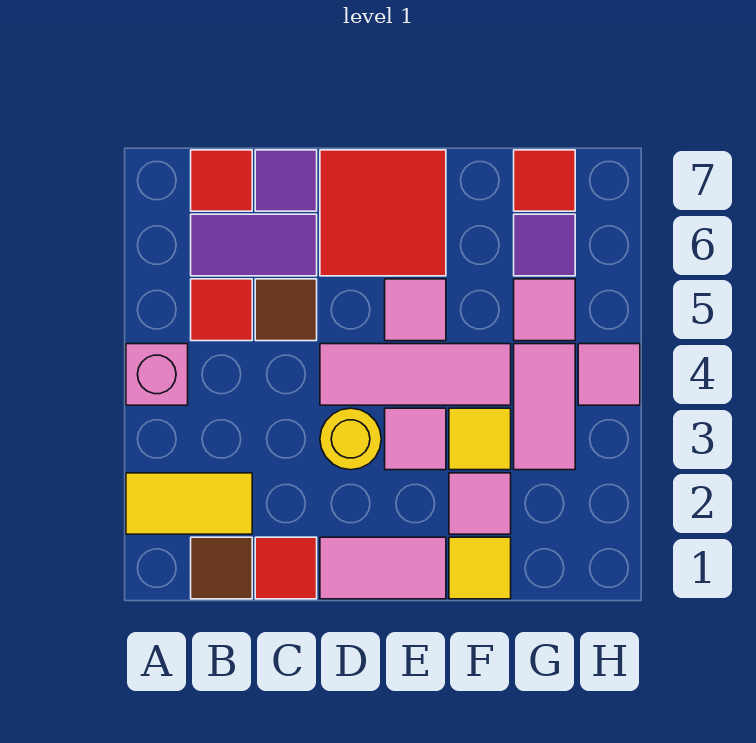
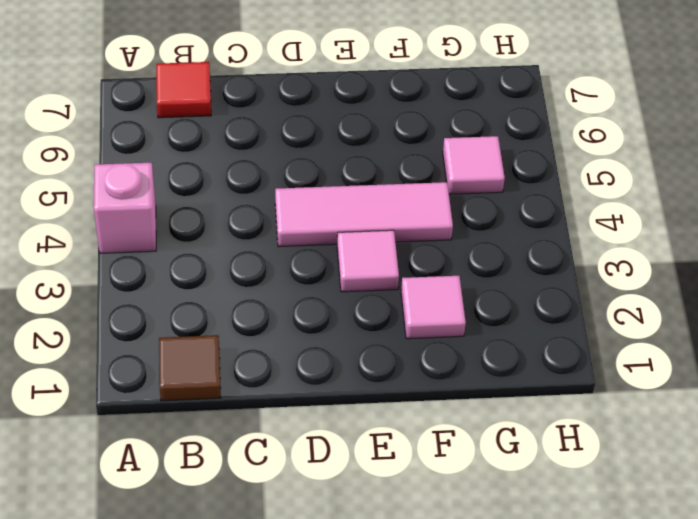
none -> yellow tile A2:B2 level 1
none -> red tile B5 level 1
none -> purple tile B6:C6 level 1

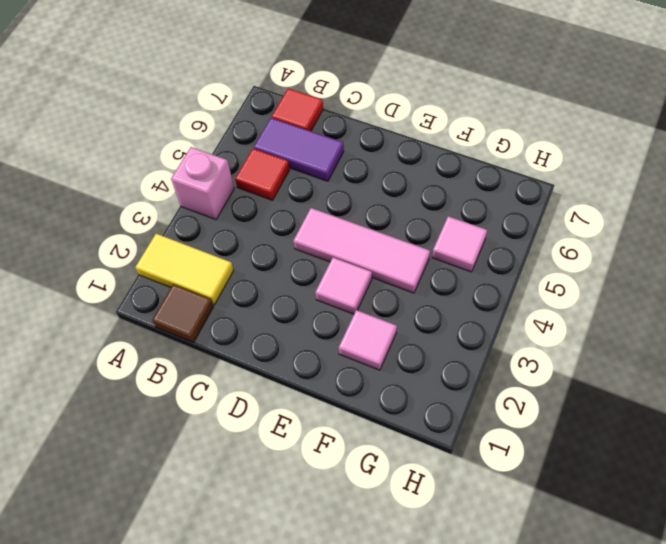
none -> red tile C1 level 1
none -> brown tile C5 level 1
none -> purple tile C7 level 1

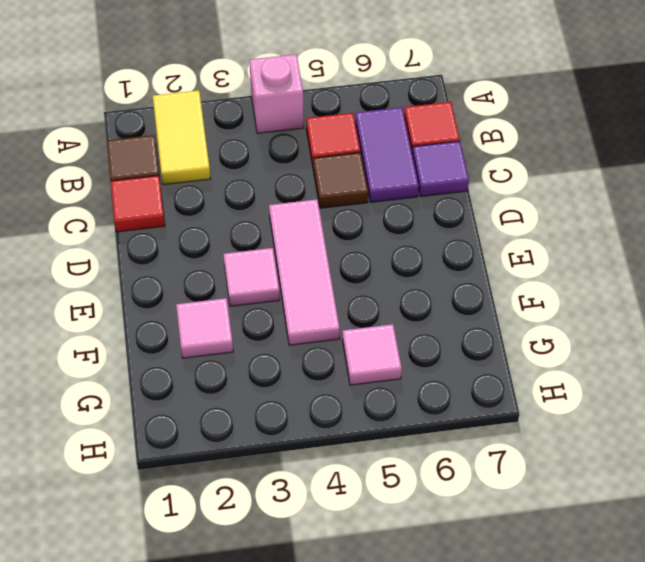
none -> pink tile D1:E1 level 1
none -> yellow round brick D3 level 1
none -> red tile D6:E7 level 1

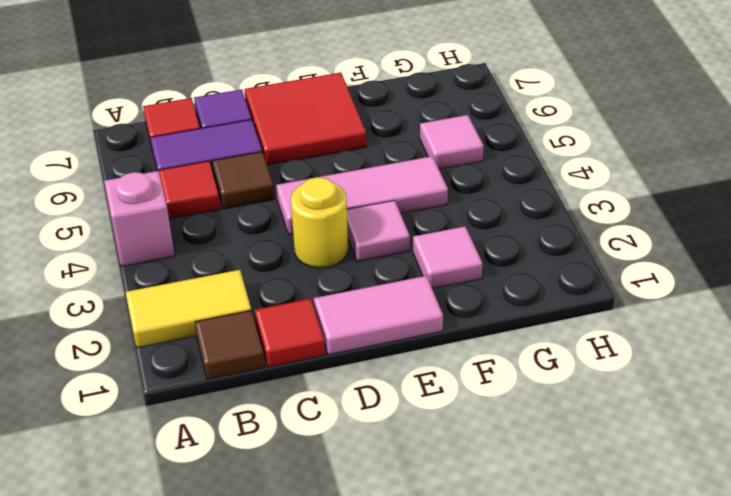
none -> pink tile E5 level 1
none -> yellow tile F1 level 1
none -> yellow tile F3 level 1

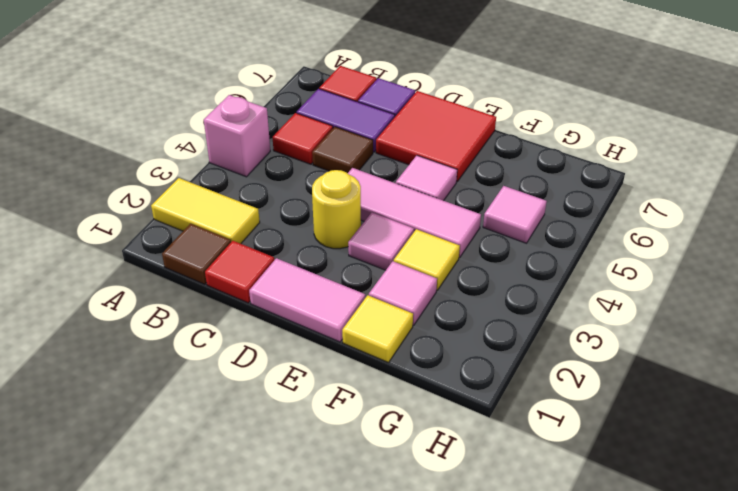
none -> pink tile G3:G4 level 1
none -> purple tile G6 level 1
none -> red tile G7 level 1

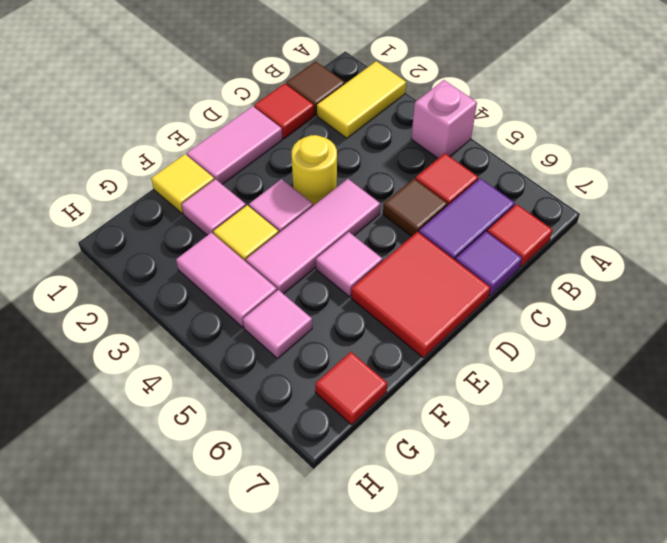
none -> purple tile G6 level 1
none -> pink tile H4 level 1

